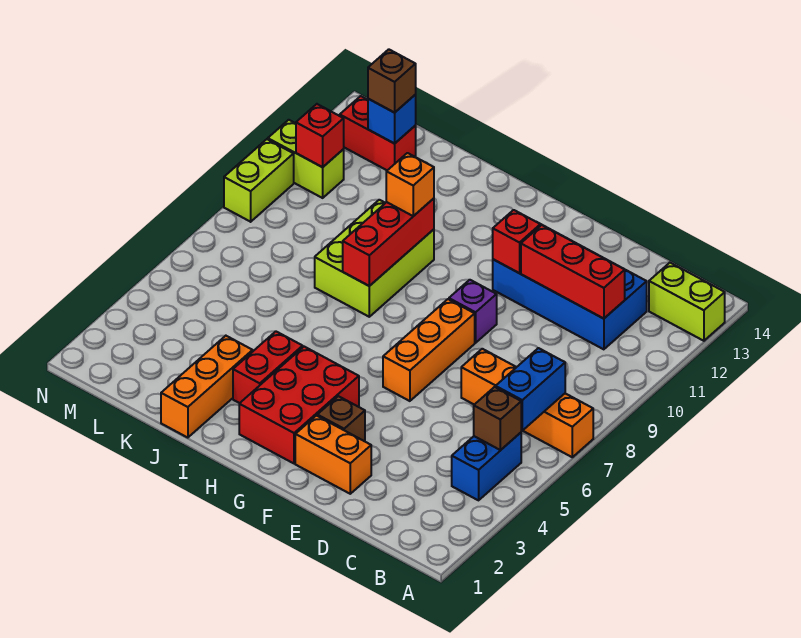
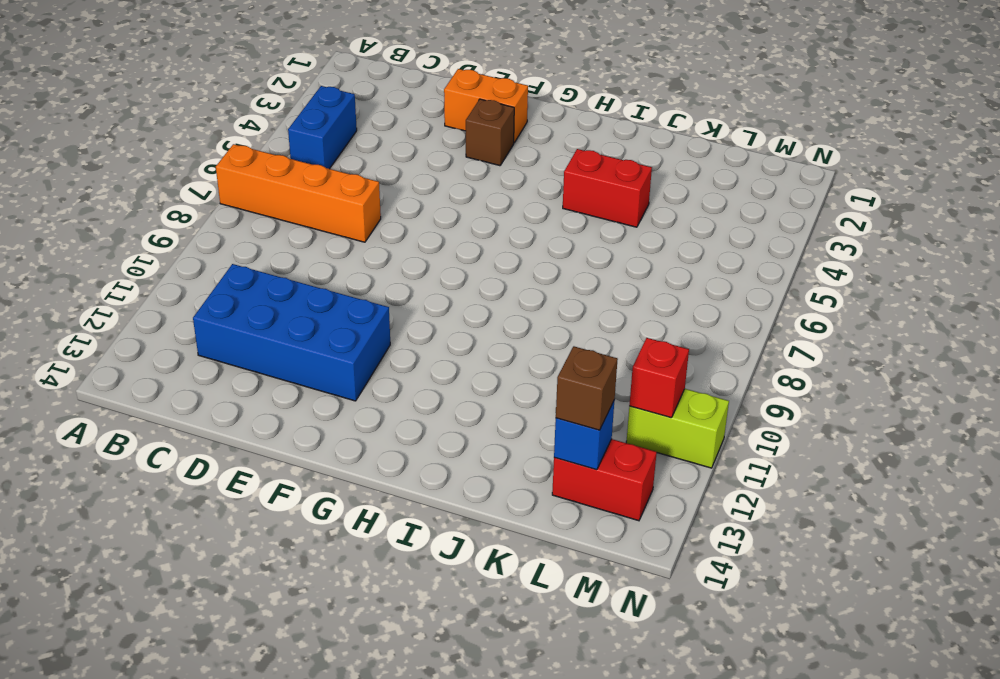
red brick I4:J4 level 1 -> red brick I3:I4 level 1
none -> lime brick A13:B13 level 1
none -> orange brick F6:F8 level 1
none -> purple brick F9 level 1

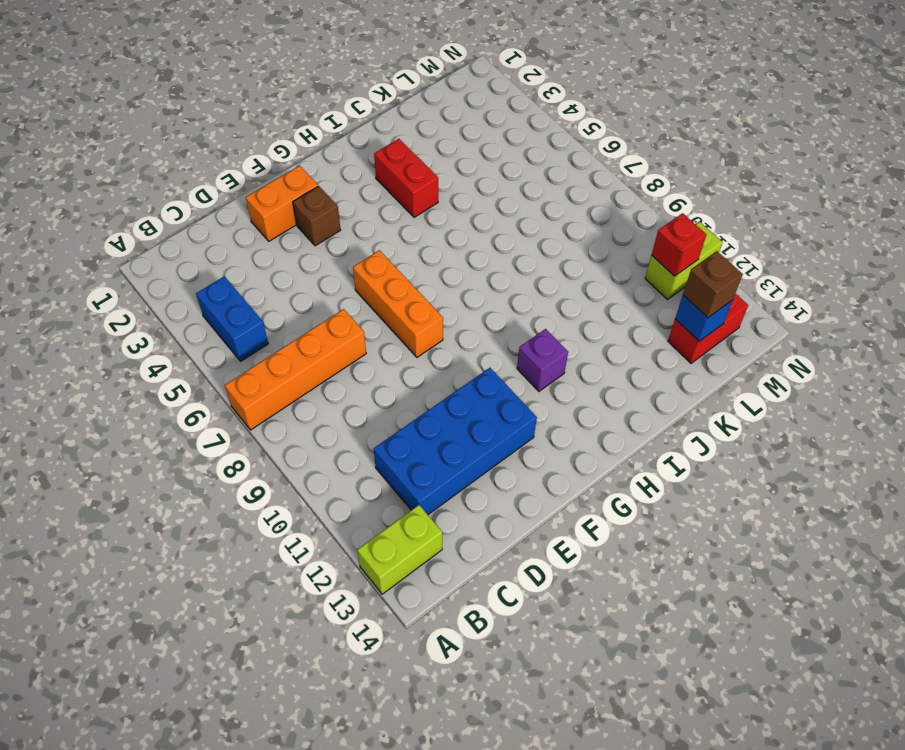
purple brick H11 level 1 -> purple brick F9 level 1
none -> red brick G2:H4 level 1
none -> lime brick I8:J10 level 1
none -> orange brick J1:J3 level 1

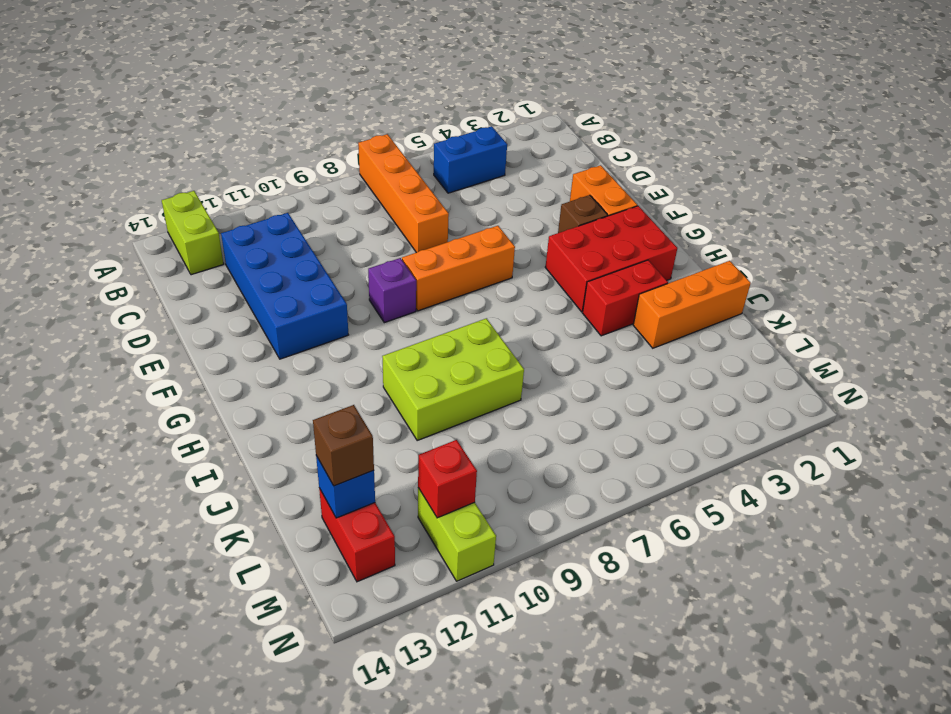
none -> lime brick N9:N10 level 1
none -> brown brick B5 level 2
none -> blue brick B6:B7 level 2

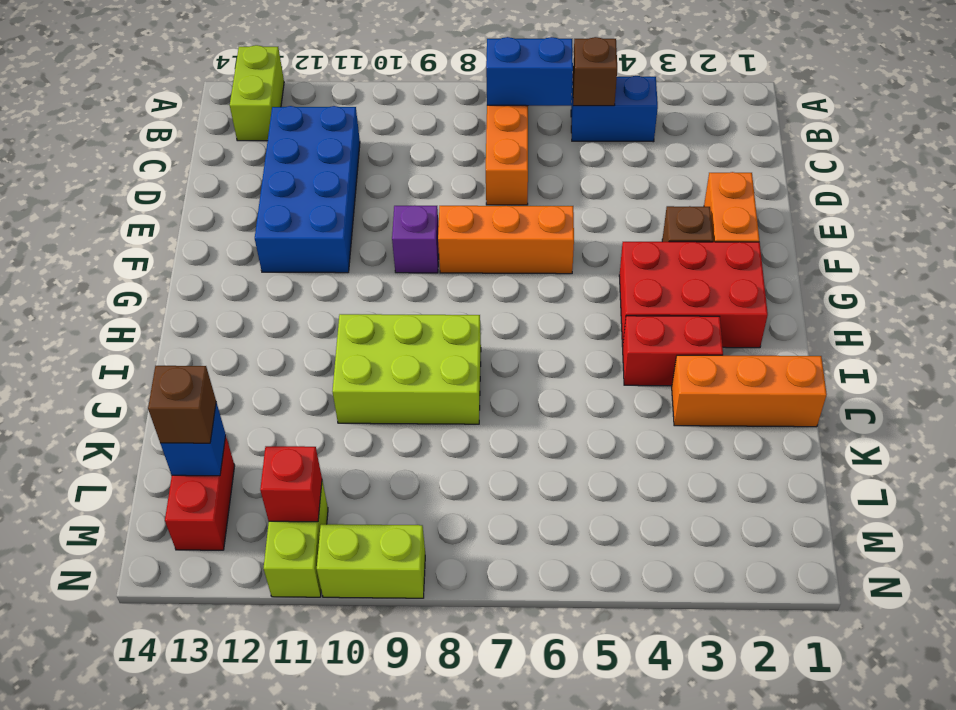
none -> red brick C11:E11 level 2
none -> red brick F11 level 2
none -> red brick I8:I10 level 2

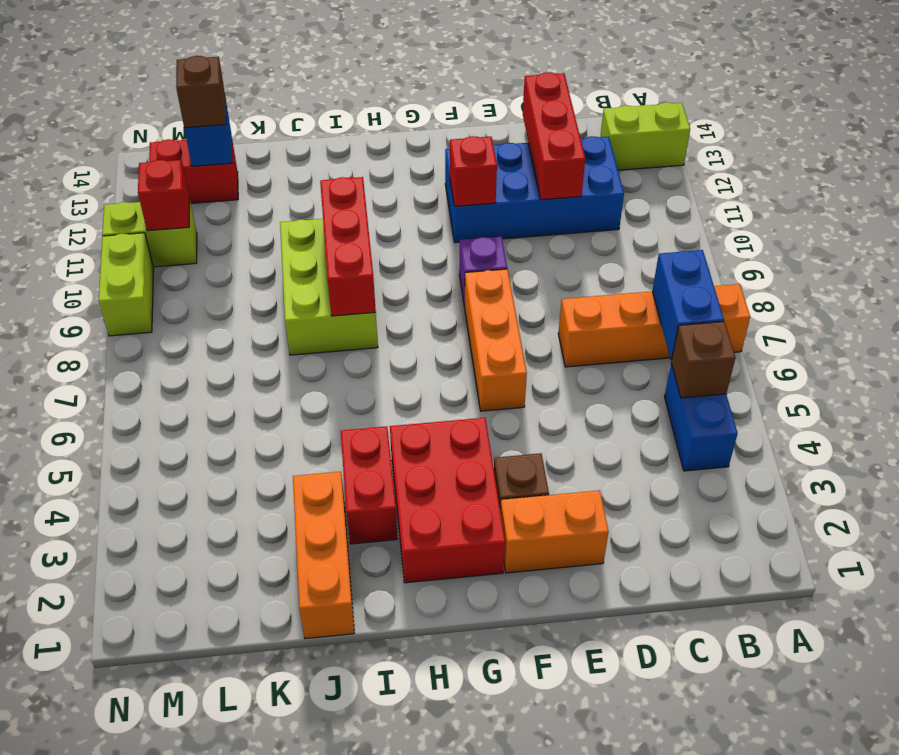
red brick D11:D13 level 2 -> red brick C11:E11 level 2
none -> orange brick I10 level 3

